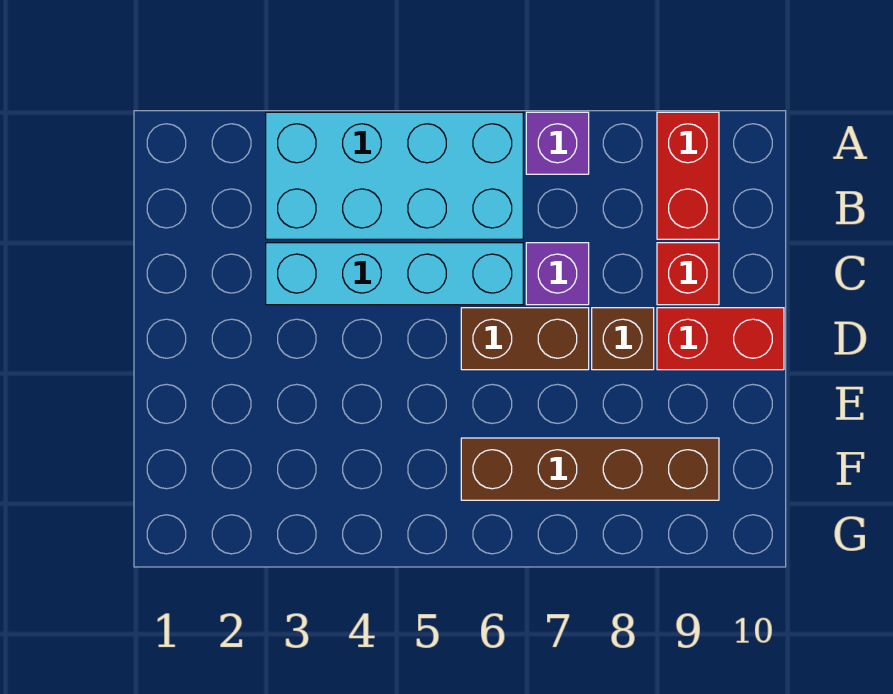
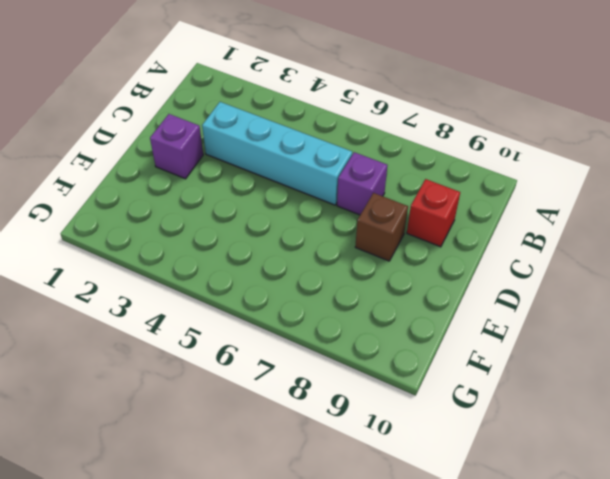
purple brick D2 level 1 -> purple brick A7 level 1
none -> cyan brick A3:B6 level 1
none -> red brick A9:B9 level 1

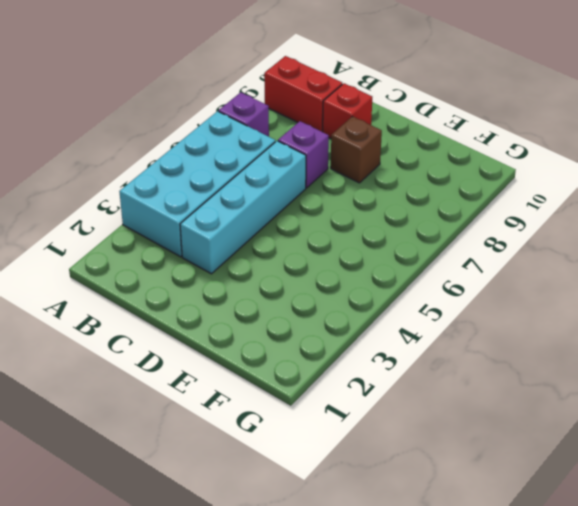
none -> brown brick D6:D7 level 1
none -> red brick D9:D10 level 1

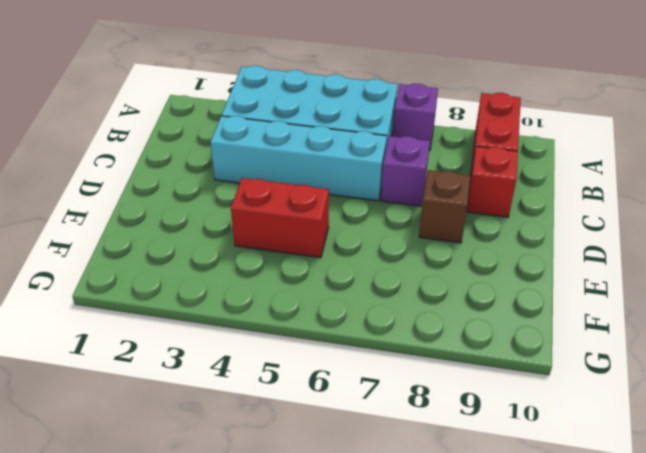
red brick E4:E5 level 1 -> red brick D9:D10 level 1
none -> brown brick D6:D7 level 1
none -> brown brick F6:F9 level 1

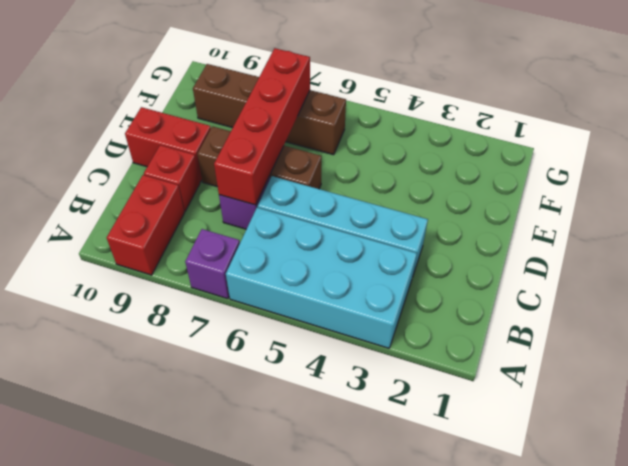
red brick C7:F7 level 2 -> none

